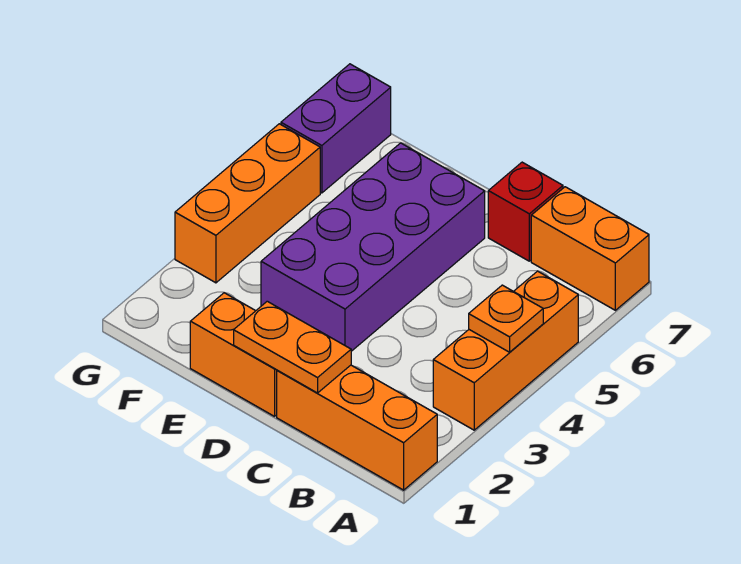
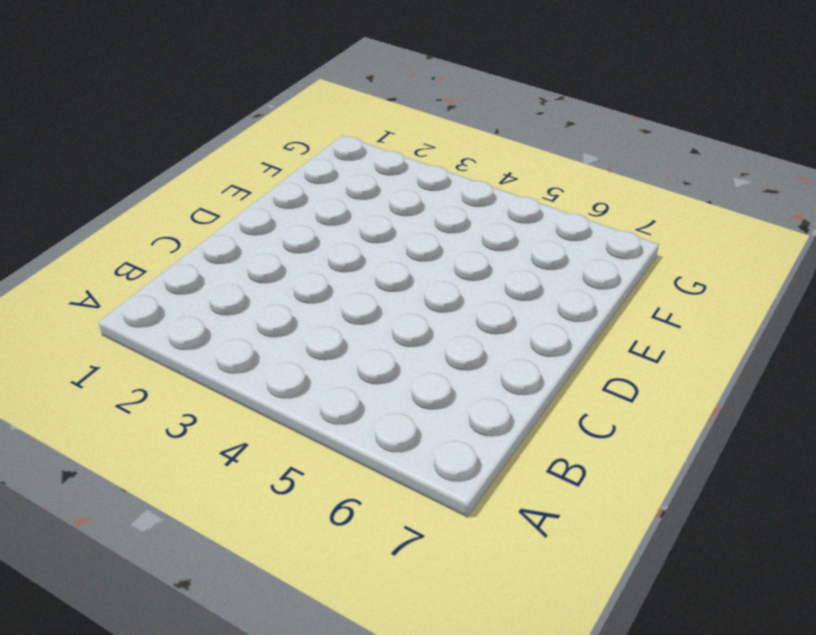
none -> orange brick A1:C1 level 1
none -> orange brick A3:A5 level 1

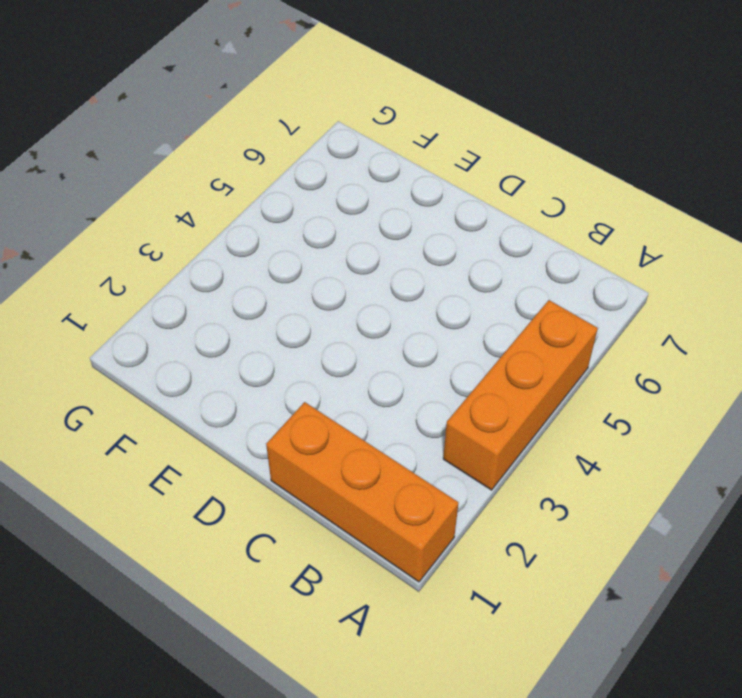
none -> orange brick A7:B7 level 1
none -> red brick C7 level 1

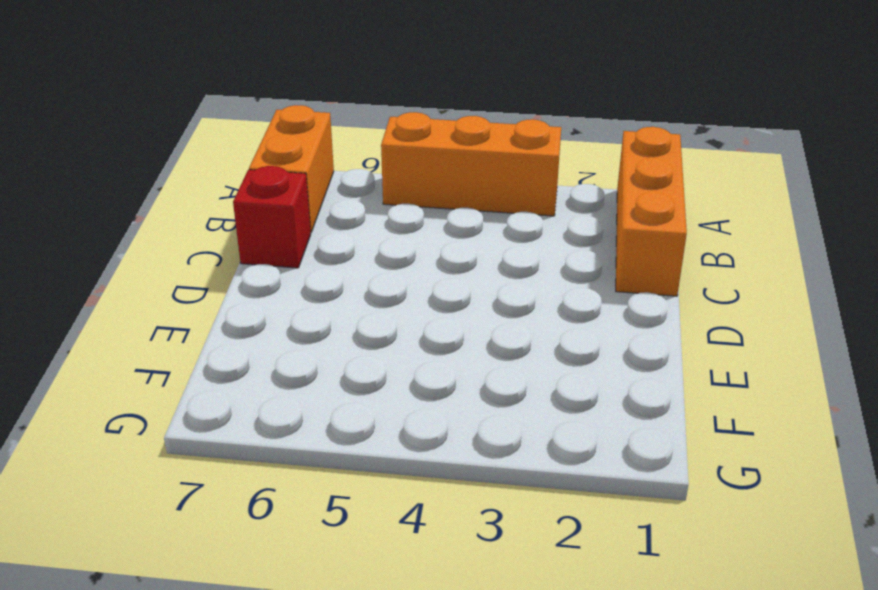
none -> orange brick D1:E1 level 1
none -> purple brick D3:E6 level 1

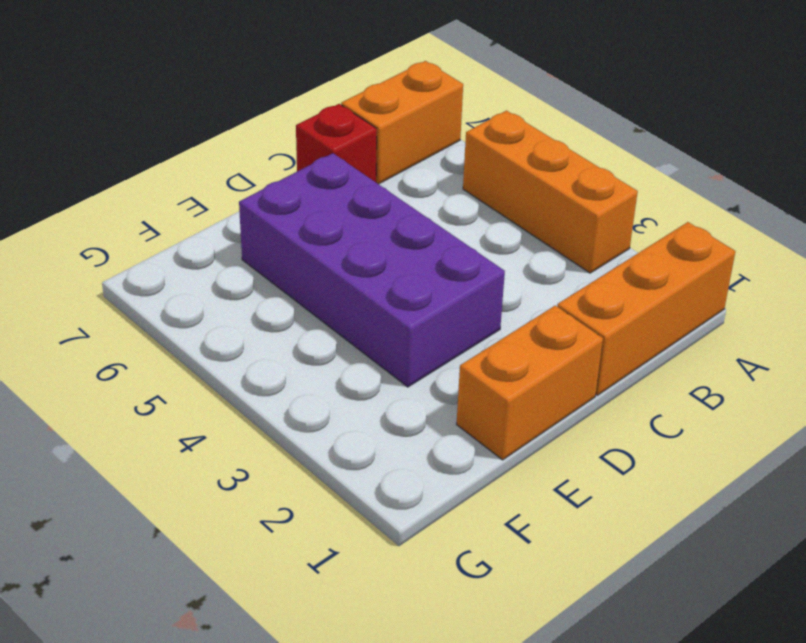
none -> orange brick G3:G5 level 1
none -> purple brick G6:G7 level 1

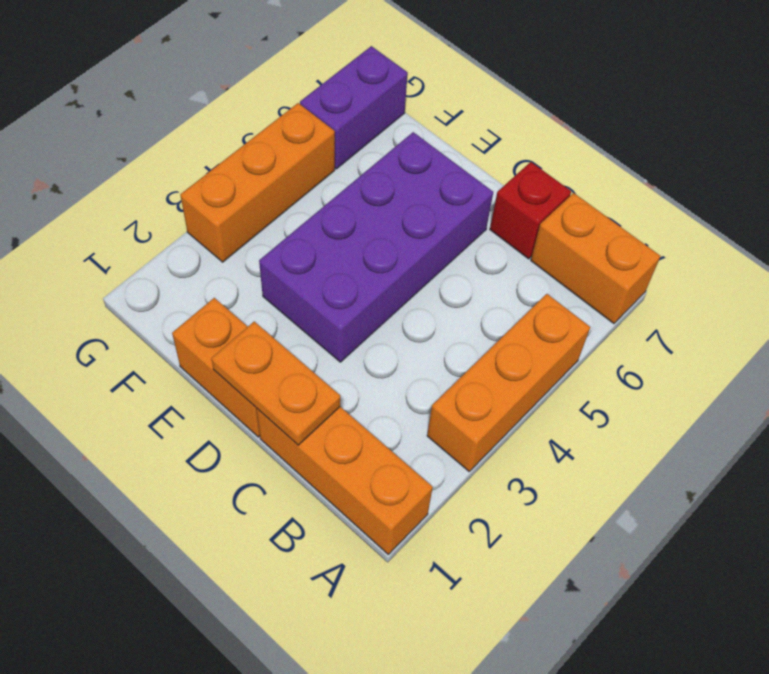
none -> orange plate A4 level 2

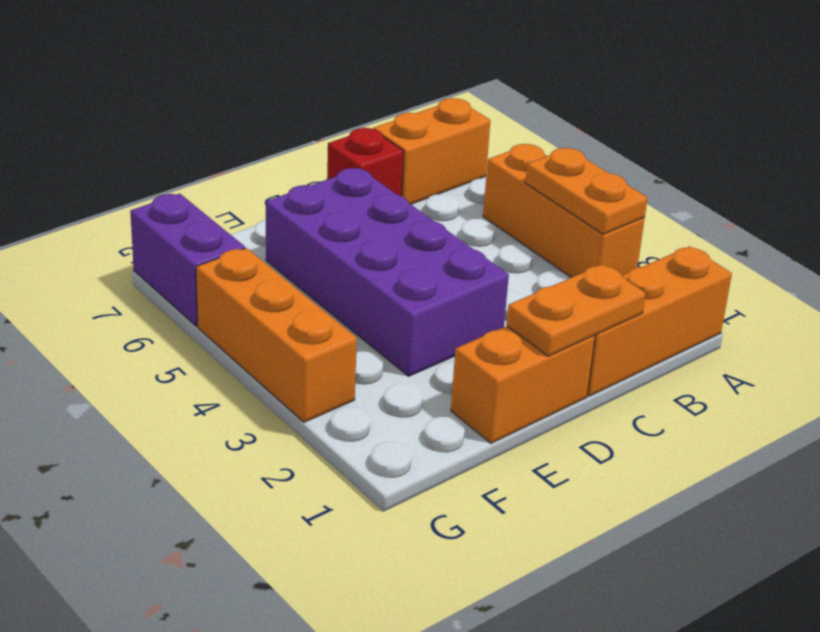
orange plate A3:A4 level 2 -> orange plate A4 level 2

